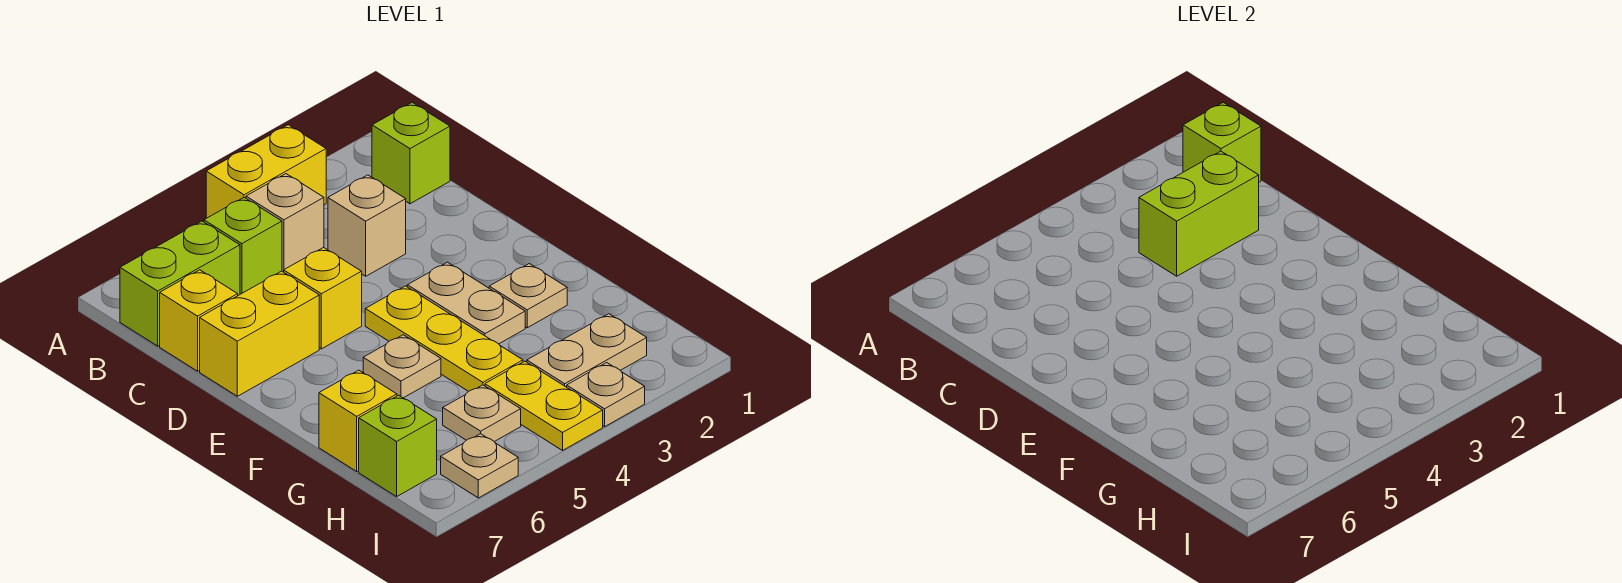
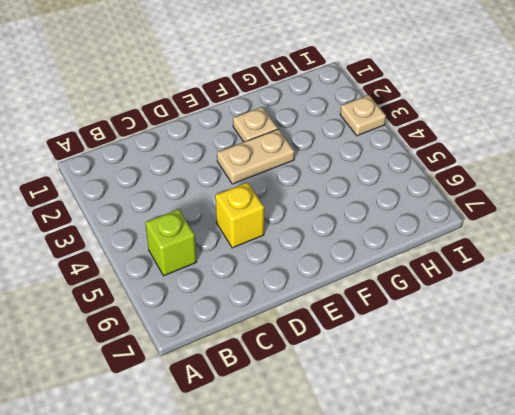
none -> yellow brick A3:A4 level 1
none -> lime brick B1 level 1
none -> tan brick B4 level 1

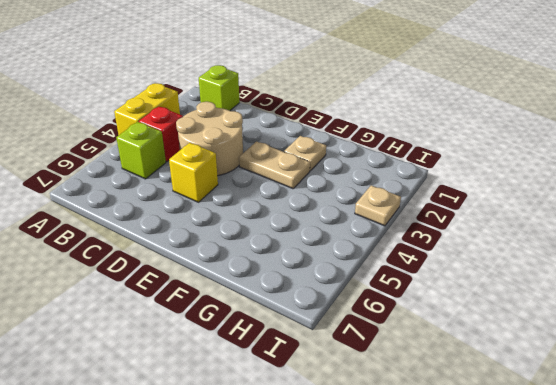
red brick B4 level 1 -> tan brick B4 level 1
tan round brick C3:D4 level 1 -> tan brick C3 level 1
none -> lime brick B6:B7 level 1
none -> yellow brick C7 level 1
none -> yellow brick D6:D7 level 1

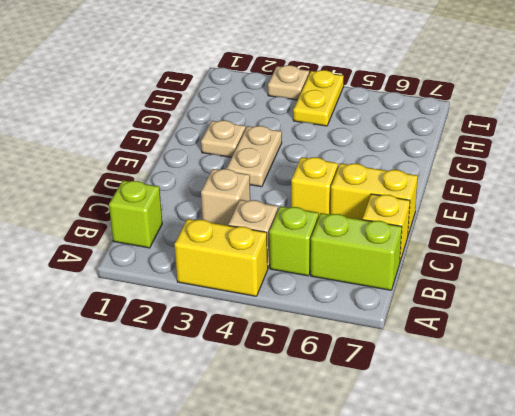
none -> yellow plate E4:G4 level 1
none -> tan plate F5 level 1
none -> yellow brick G7 level 1

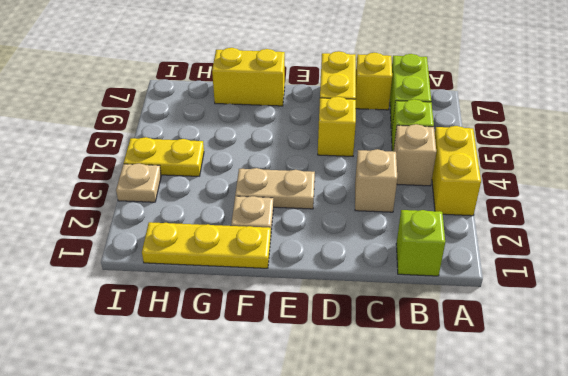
yellow plate F1:H1 level 1 -> yellow plate E4:G4 level 1
yellow brick F7:G7 level 1 -> yellow brick G7 level 1
none -> tan plate F5 level 1
none -> tan plate H2:H3 level 1
none -> tan plate H5 level 1

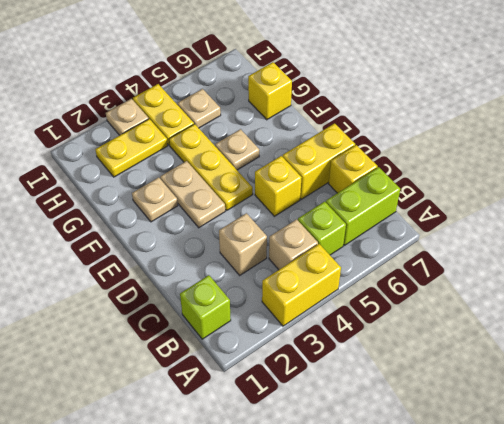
yellow plate H2:H3 level 1 -> tan plate H2:H3 level 1
none -> lime brick H7 level 1
none -> tan plate I6 level 1
none -> lime brick B1 level 2

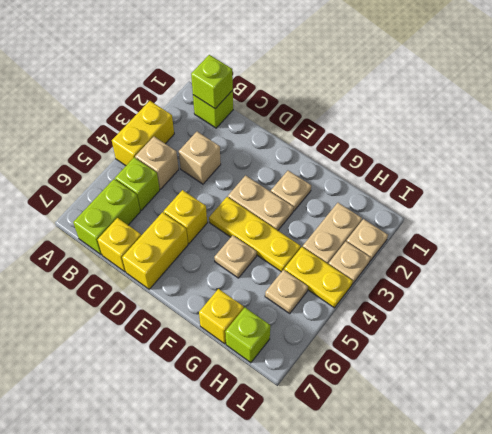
tan plate I2 level 1 -> tan plate I6 level 1
none -> lime brick C2:C3 level 2

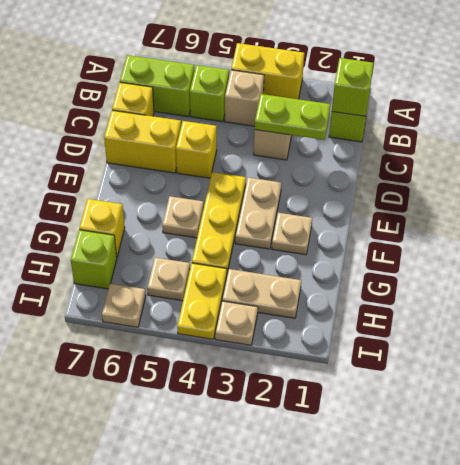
lime plate C2:C3 level 2 -> lime brick C2:C3 level 2

